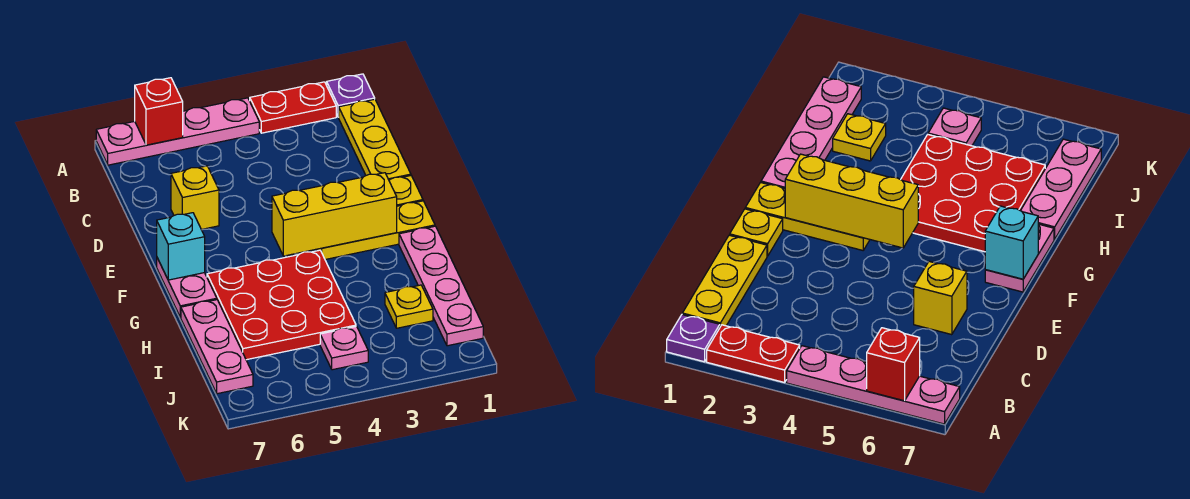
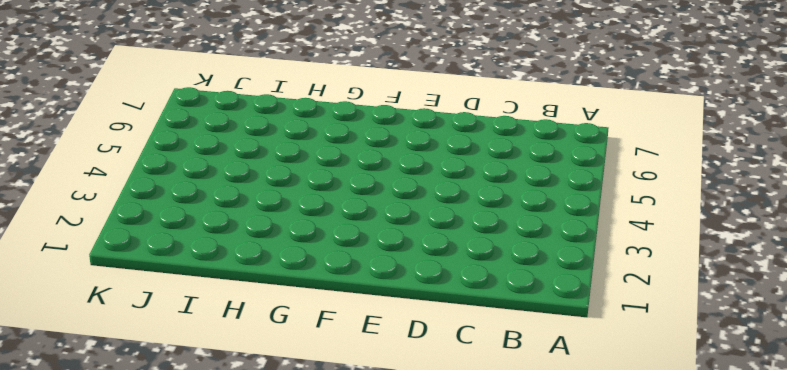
none -> purple plate A1 level 1
none -> red plate A2:A3 level 1
none -> pink plate A4:A7 level 1

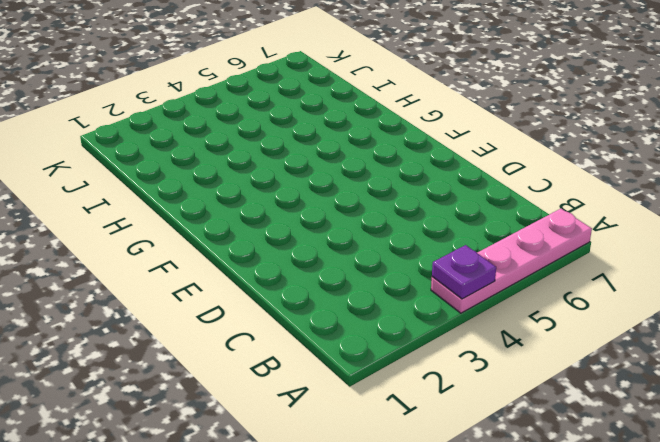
purple plate A4 level 2 -> purple plate A1 level 1
none -> red plate A2:A3 level 1
none -> yellow plate B1:D1 level 1
none -> yellow brick D6 level 1

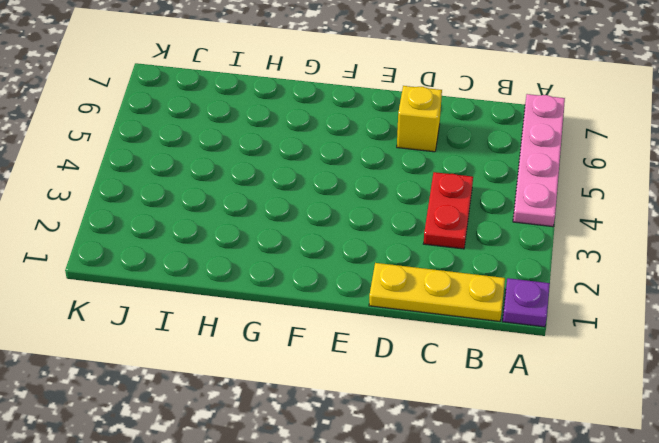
red plate C3:C4 level 1 -> red plate A2:A3 level 1
none -> yellow plate E1 level 1
none -> yellow plate F1:F3 level 1
none -> pink plate F7:G7 level 1

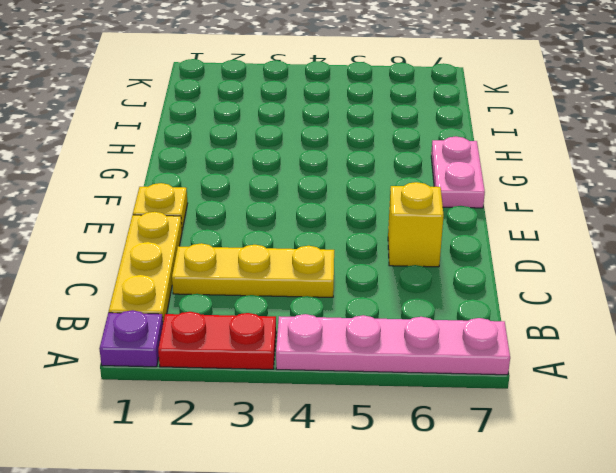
yellow plate C2:C4 level 1 -> yellow plate F1:F3 level 1
none -> pink plate G1:J1 level 1
none -> red plate G4:I6 level 1
none -> pink plate H7:J7 level 1

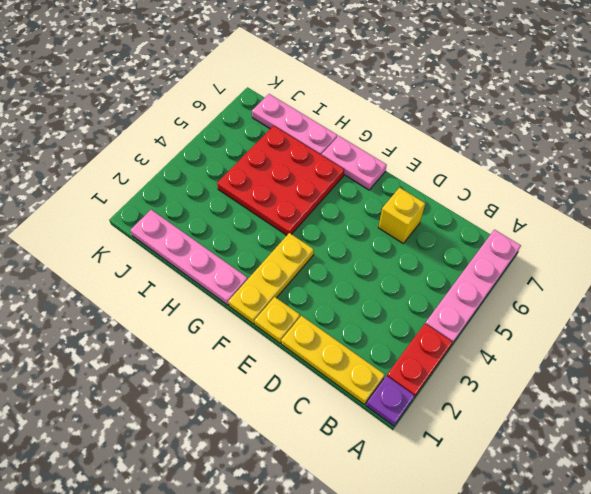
none -> yellow plate I2 level 1
none -> pink plate J4 level 1
none -> red brick A6 level 2

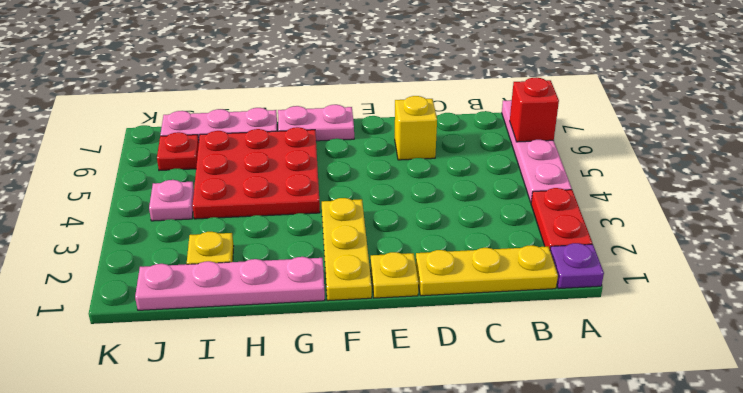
red plate J6 level 1 -> none
none -> yellow brick F2:F4 level 2
none -> cyan brick F7 level 2

